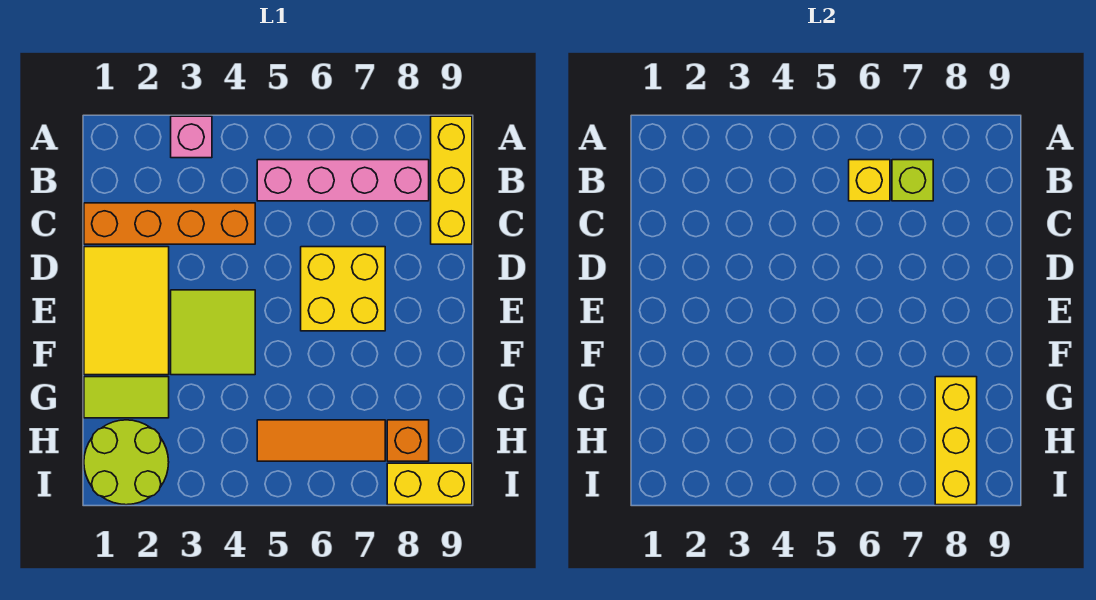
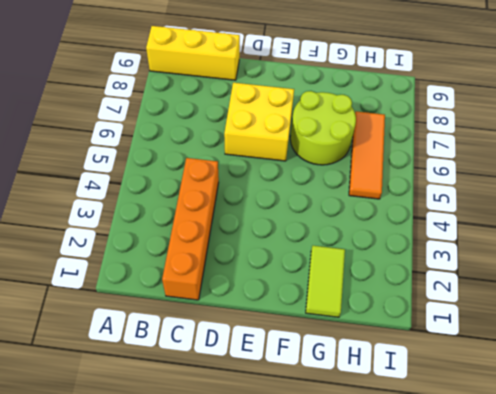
lime round brick F6:G7 level 1 -> lime round brick H1:I2 level 1
none -> pink brick A3 level 1
none -> pink brick B5:B8 level 1
none -> yellow tile D1:F2 level 1

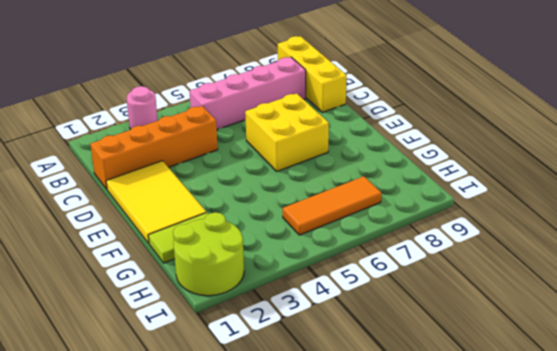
pink round brick A3 level 1 -> pink brick A3 level 1
none -> lime tile E3:F4 level 1
none -> orange brick H8 level 1
none -> yellow brick I8:I9 level 1

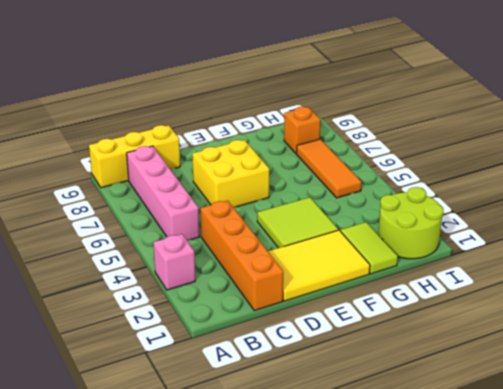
none -> yellow brick I8:I9 level 1
none -> yellow brick B6 level 2
none -> lime brick B7 level 2

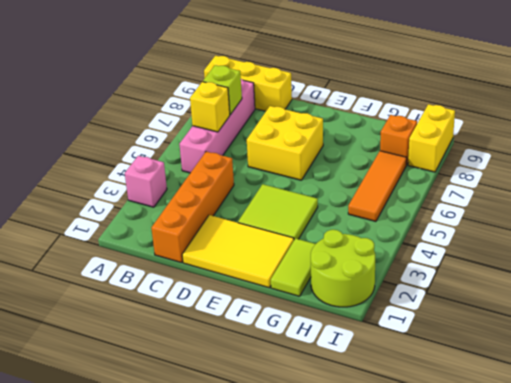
none -> yellow brick G8:I8 level 2

